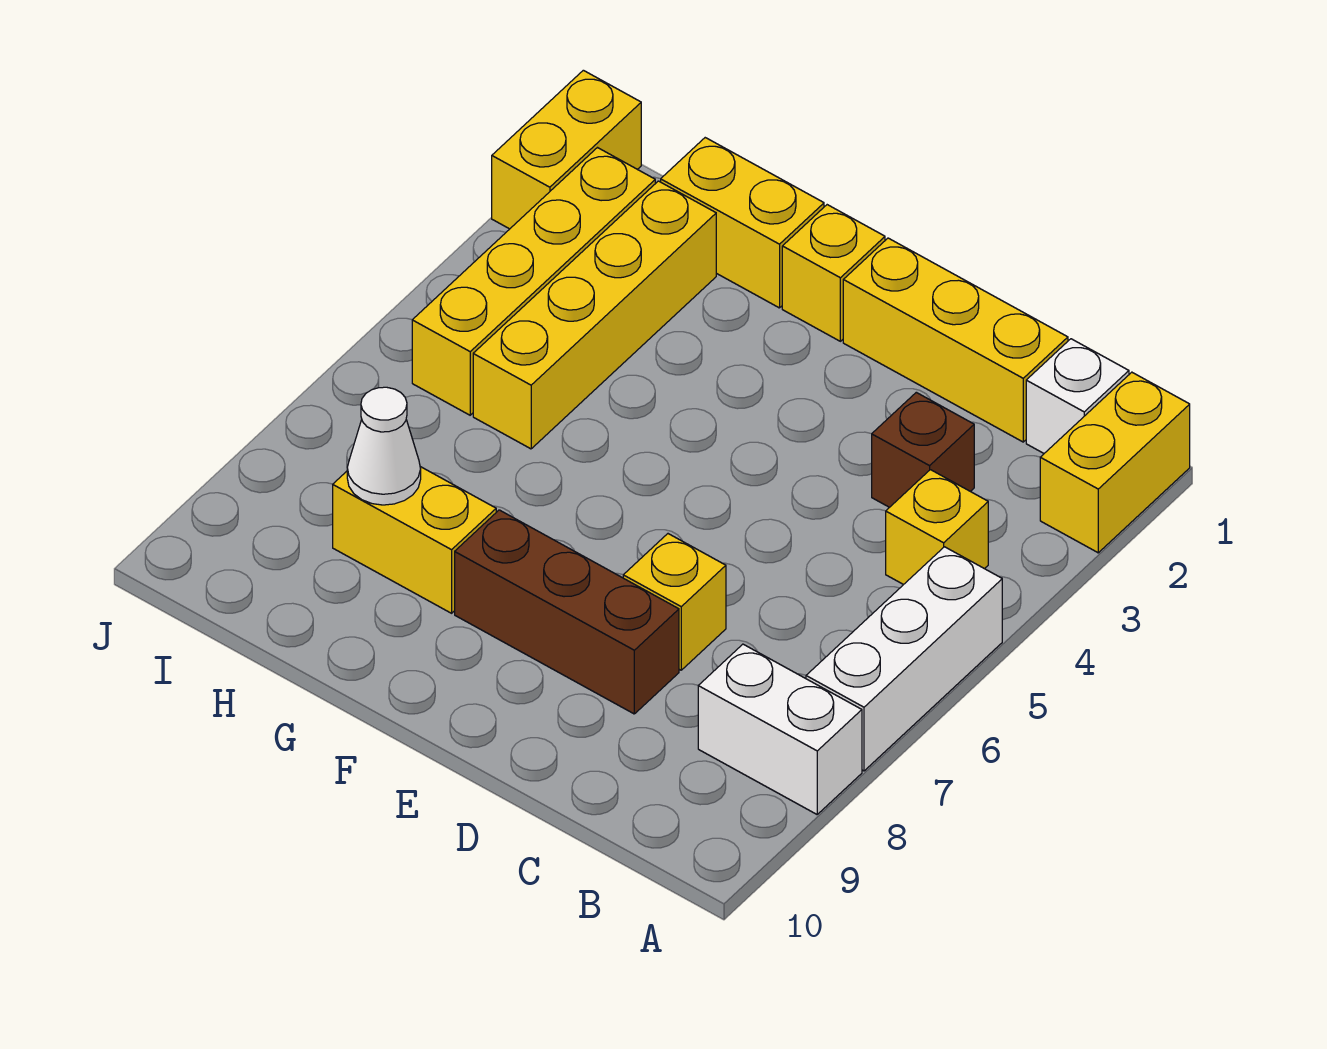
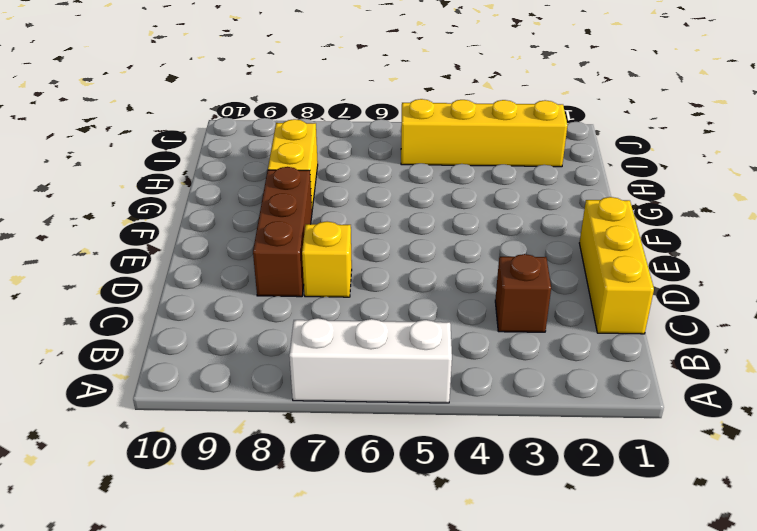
none -> yellow brick A1:A2 level 1
none -> white brick A8:B8 level 1
none -> white brick B1 level 1

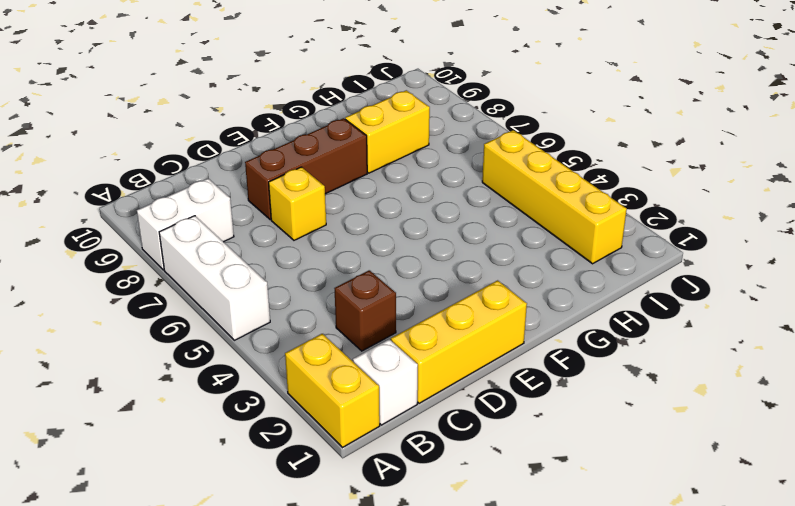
none -> yellow brick B4 level 1
none -> yellow brick F1 level 1
none -> yellow brick G1:H1 level 1

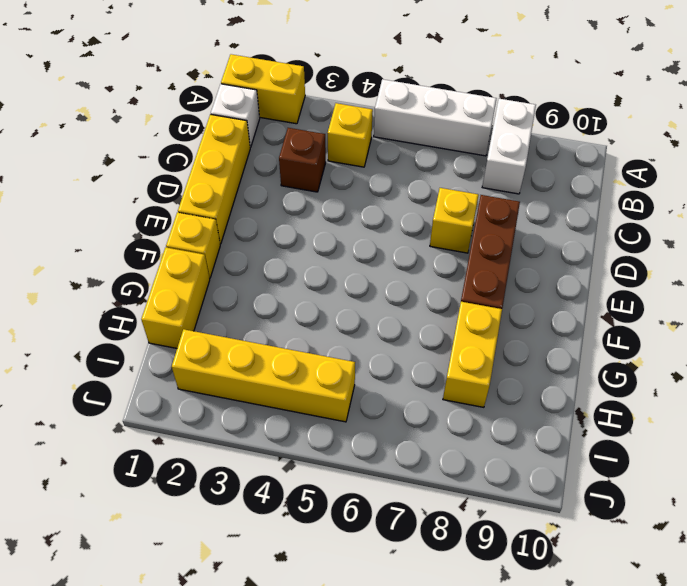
none -> yellow brick H2:H5 level 1
none -> yellow brick J1:J2 level 1
none -> white cone H8 level 2

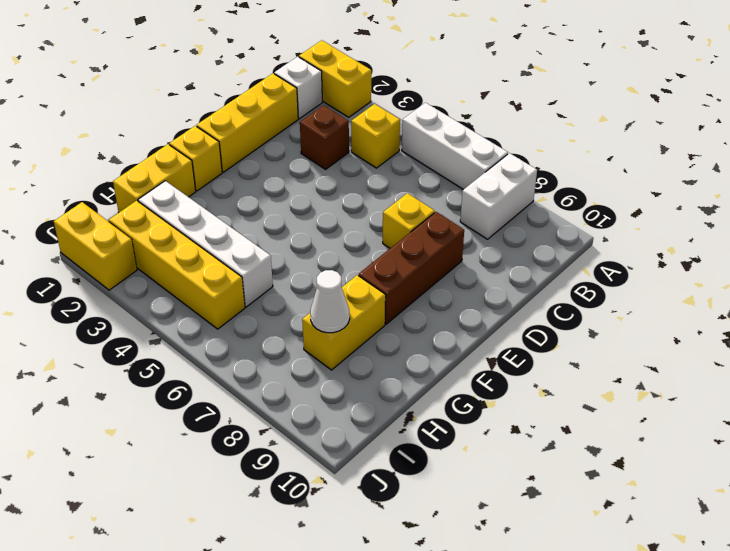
white brick H2:H5 level 1 -> yellow brick H2:H5 level 1

